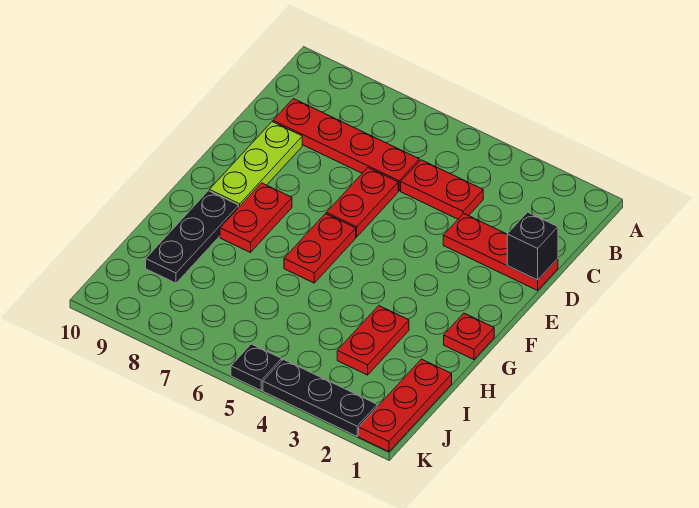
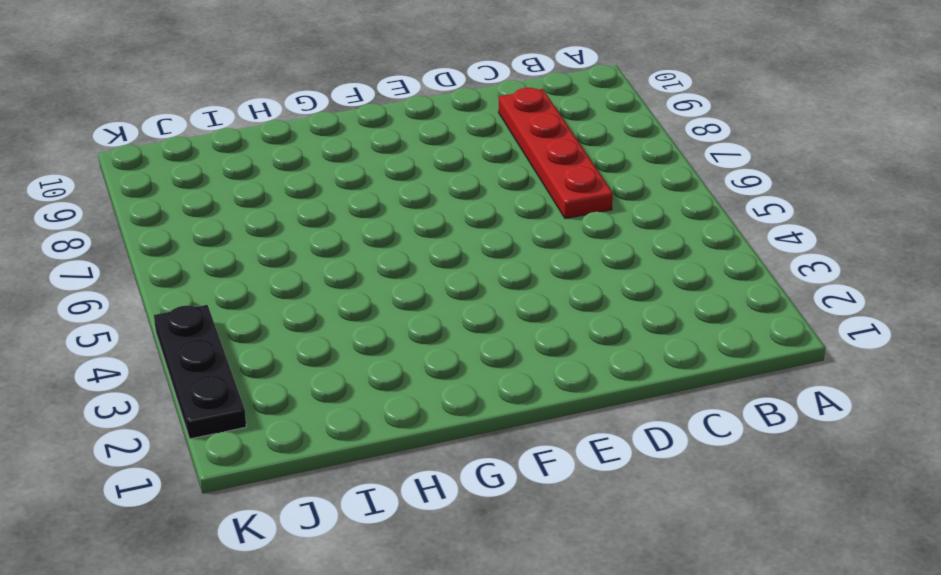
none -> red plate C4:C5 level 1
none -> red plate D1:D3 level 1
none -> red plate D6:E6 level 1

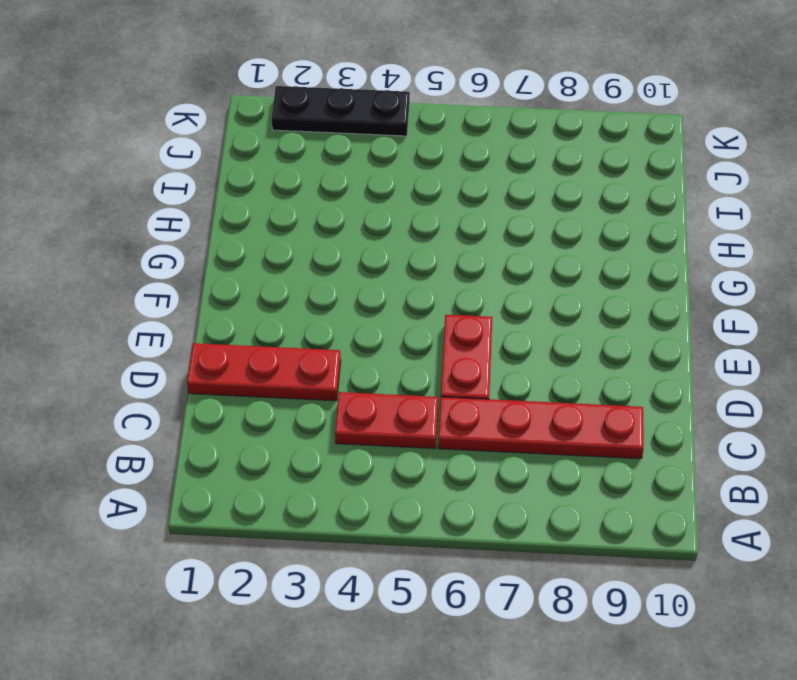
none -> lime plate D9:F9 level 1
none -> red plate F6:G6 level 1
none -> red plate F8:G8 level 1

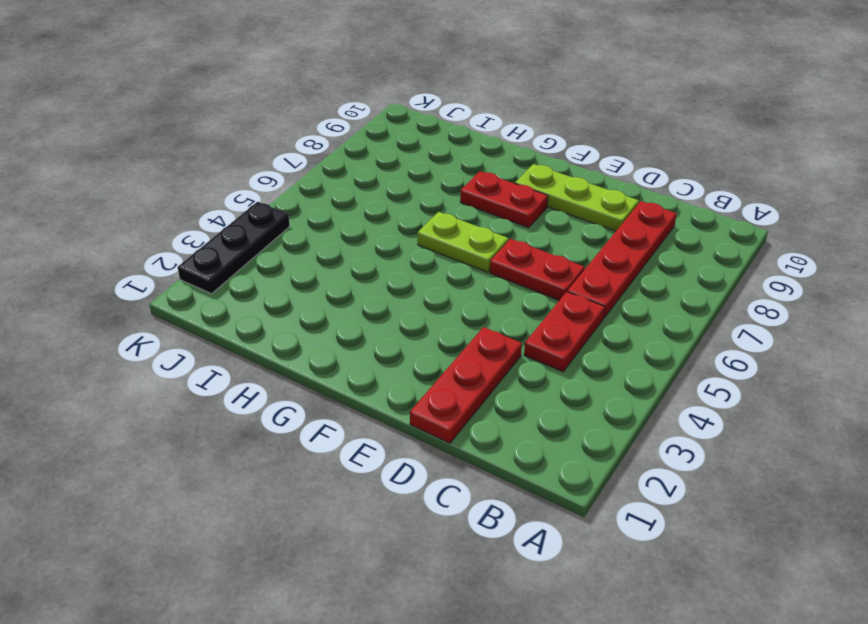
lime plate F6:G6 level 1 -> red plate F6:G6 level 1
none -> red plate G1 level 1
none -> black plate G9:I9 level 1
none -> red plate H3:I3 level 1

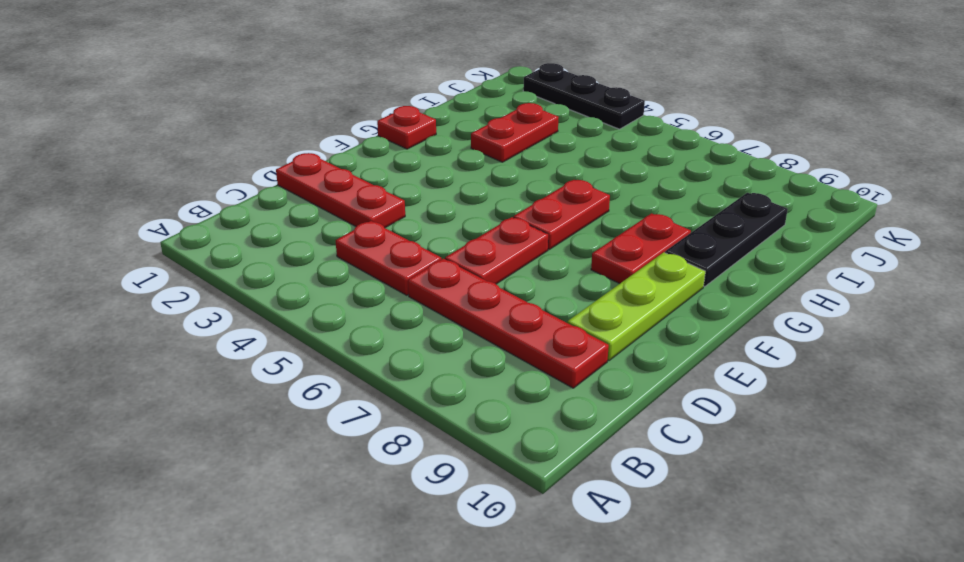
none -> red plate I1:K1 level 1
none -> black plate K5 level 1
none -> black brick D1 level 2

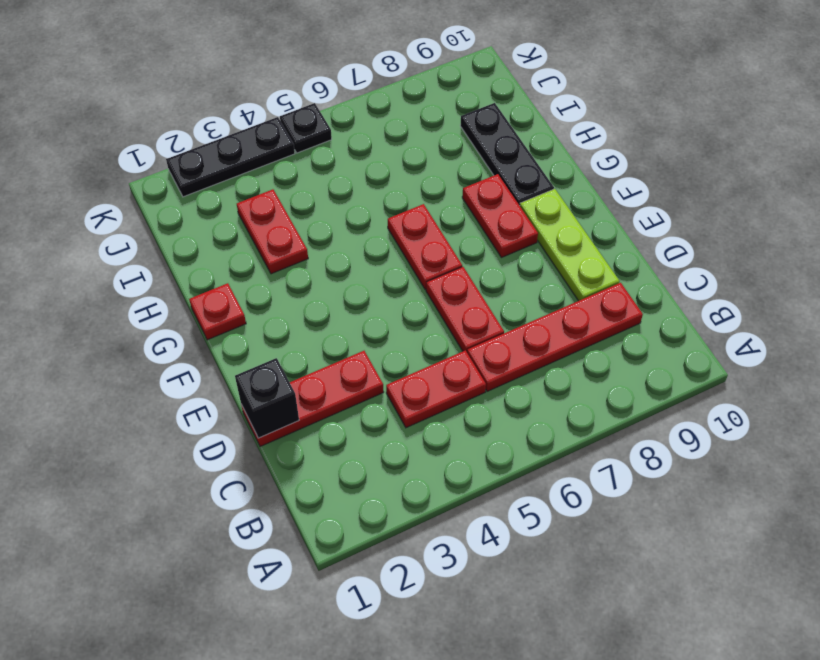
none -> red plate I1:K1 level 1

